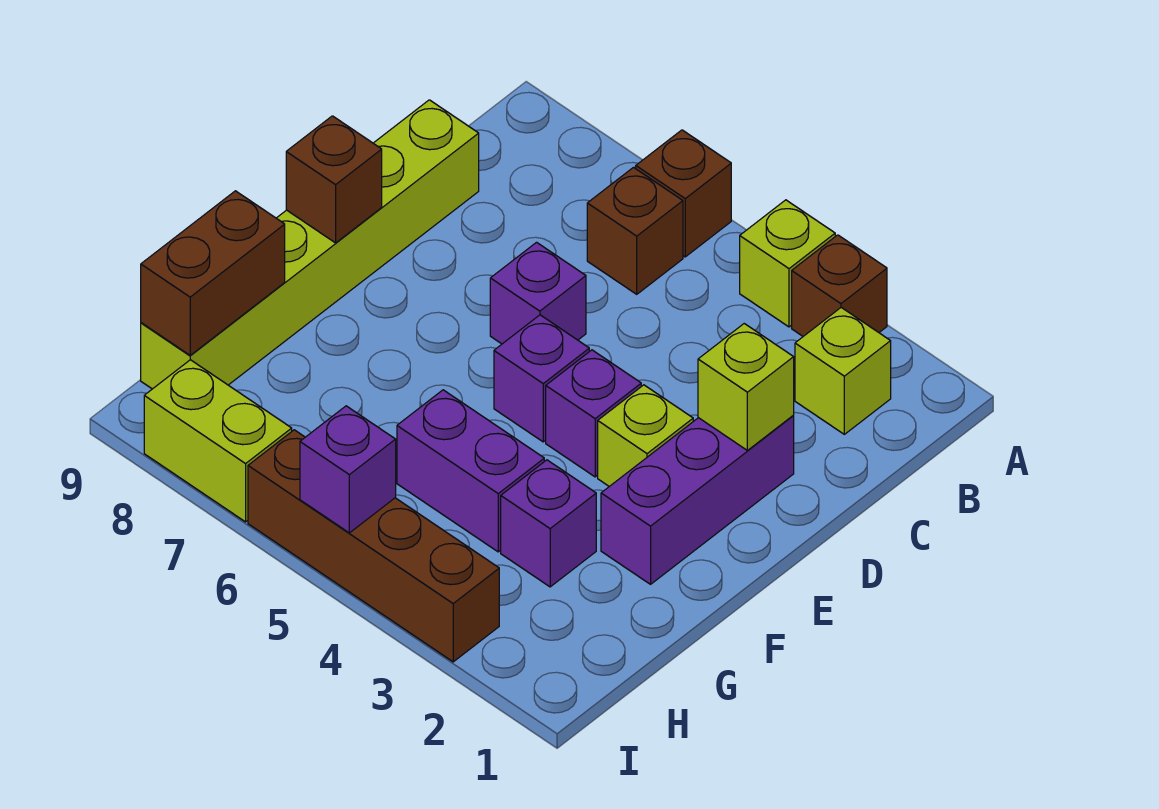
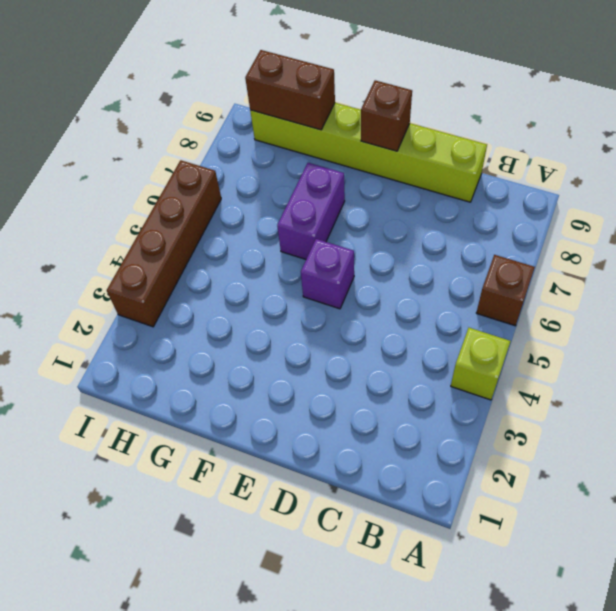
purple brick F6:F7 level 1 -> purple brick G4:G5 level 1
none -> brown brick A3 level 1
none -> lime brick B2 level 1
none -> brown brick B6 level 1

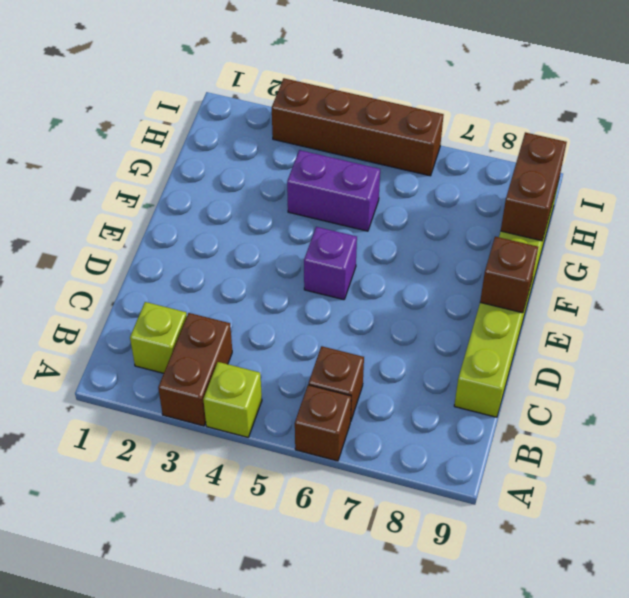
brown brick A3:B3 level 1 -> brown brick A3 level 1
none -> purple brick D2:F2 level 1
none -> purple brick D6 level 1
none -> lime brick E3 level 1

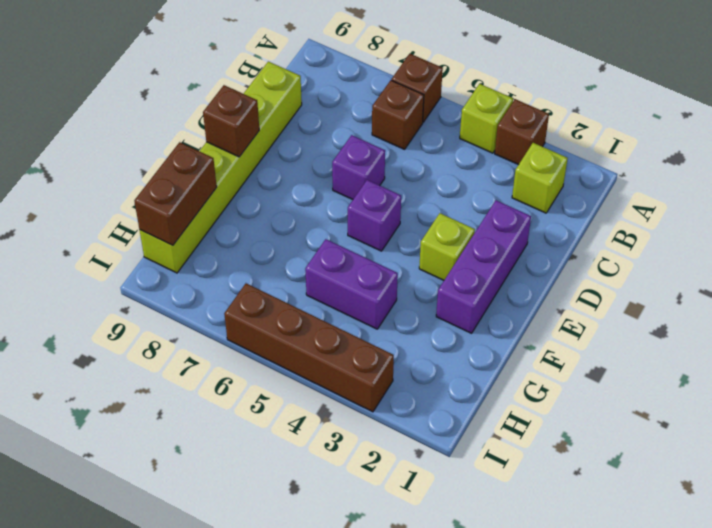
none -> purple brick E4 level 1
none -> purple brick G3 level 1
none -> lime brick I7:I8 level 1

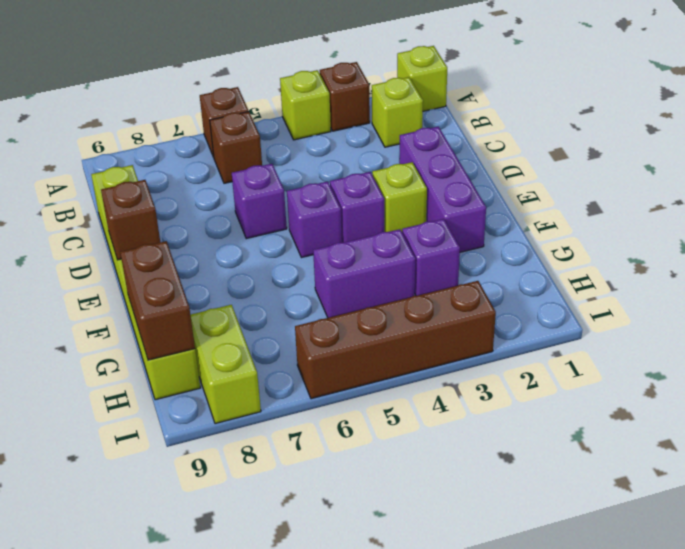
lime brick A1 level 1 -> lime brick D2 level 2
lime brick H8:I8 level 1 -> lime brick I7:I8 level 1
none -> purple brick I5 level 2

